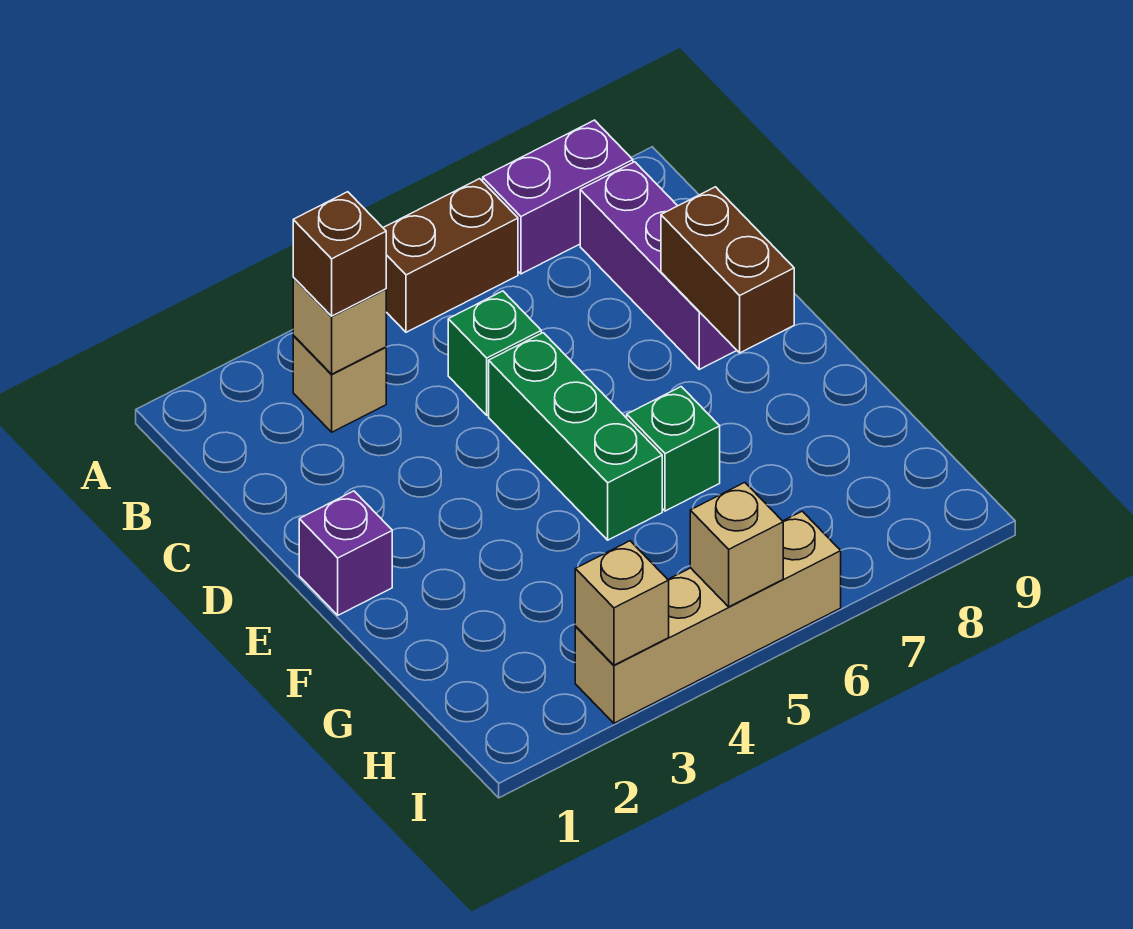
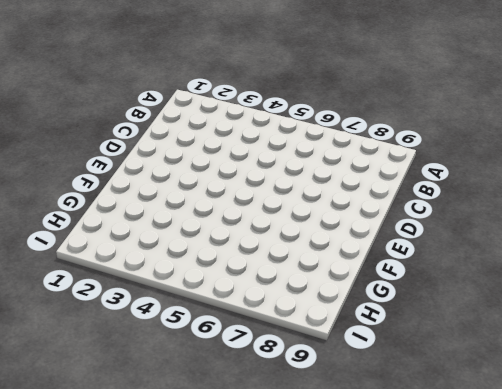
none -> brown brick A5:A6 level 1
none -> purple brick A7:A8 level 1
none -> tan brick B3 level 1

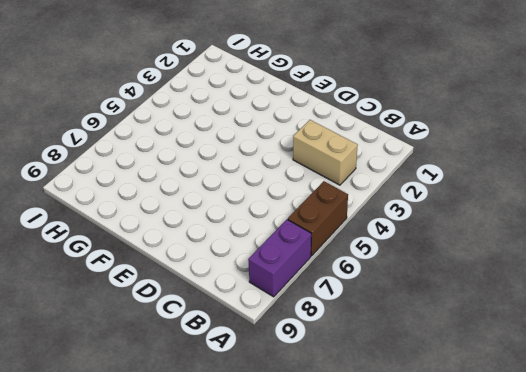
tan brick B3:C3 level 1 -> tan brick B3 level 1
none -> purple brick B8:D8 level 1
none -> green brick C5 level 1
none -> green brick D5:F5 level 1

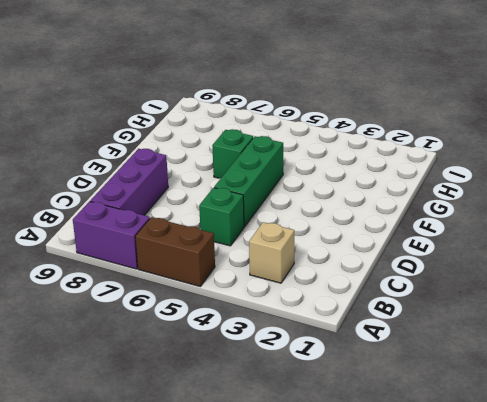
none -> purple brick E1 level 1
none -> tan brick I3:I6 level 1
none -> tan brick B3 level 2

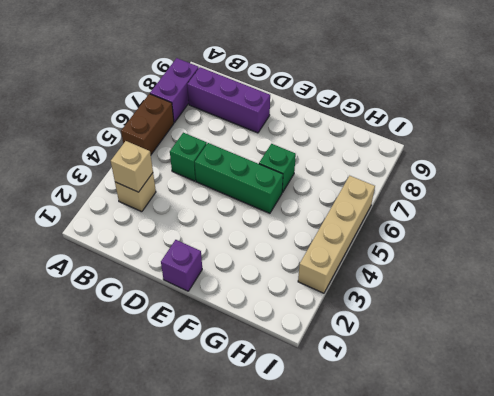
none -> brown brick D8:E8 level 2
none -> tan brick I3 level 2
none -> tan brick I5 level 2

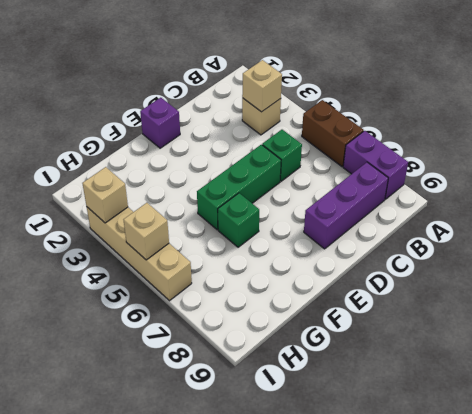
none -> brown brick D8:E8 level 2
none -> brown brick B3 level 3

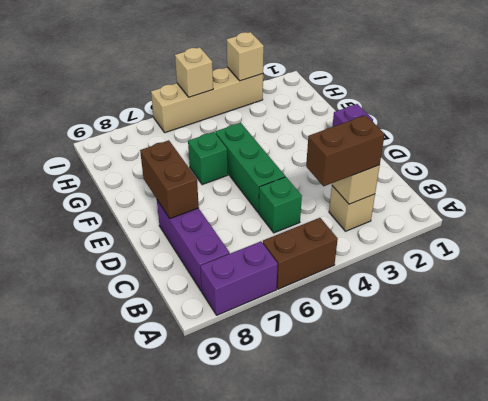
brown brick B3:B4 level 3 -> brown brick B3 level 3

